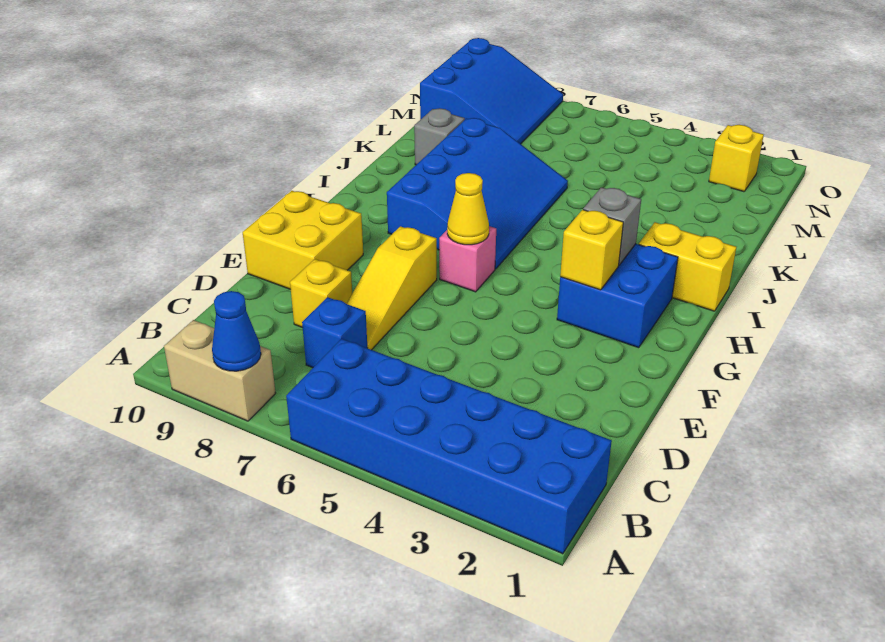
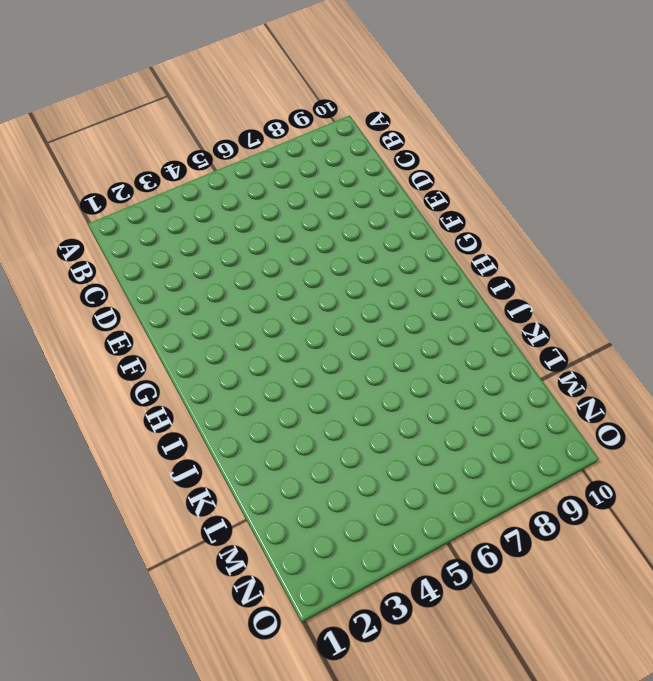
none -> blue brick A1:B6 level 1
none -> tan brick A8:A9 level 1
none -> blue brick C7 level 1

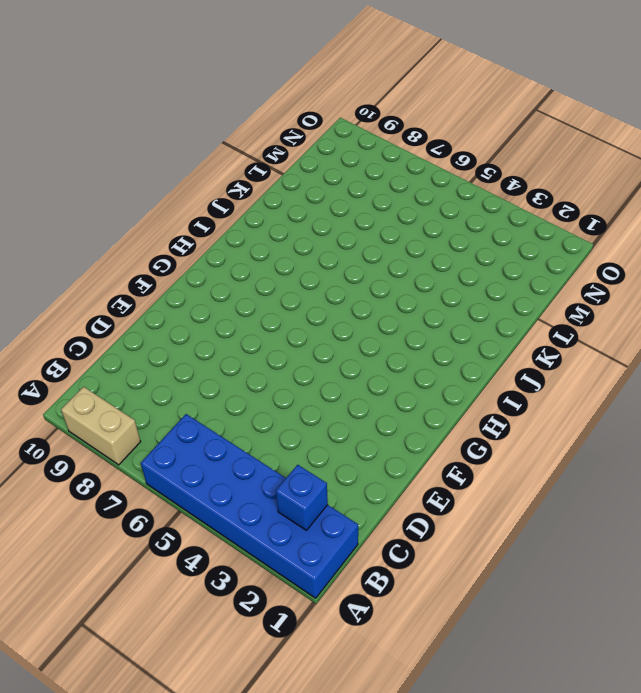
blue brick B2 level 2 -> blue brick C7 level 1
none -> yellow slope D7:F7 level 1 top F
none -> yellow brick D8 level 1
none -> yellow brick E9:F10 level 1

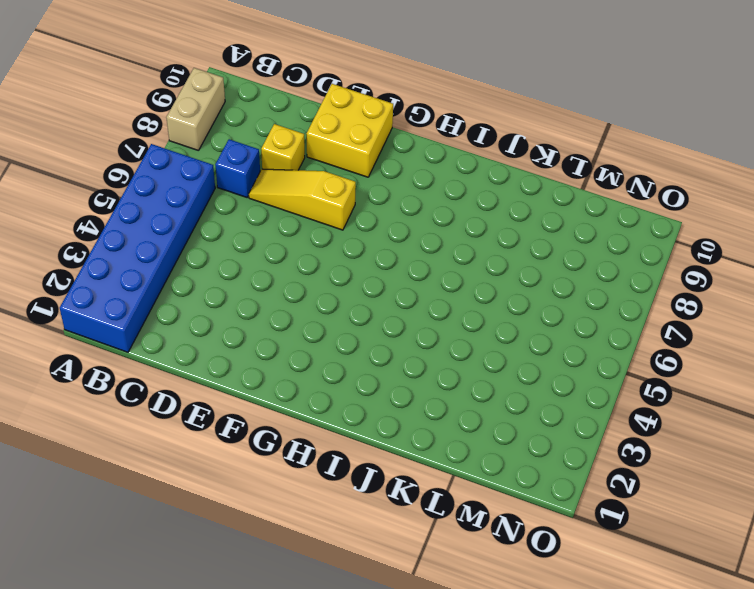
none -> blue brick G2:H3 level 1
none -> pink brick G6 level 1
none -> blue slope H6:K8 level 1 top 8

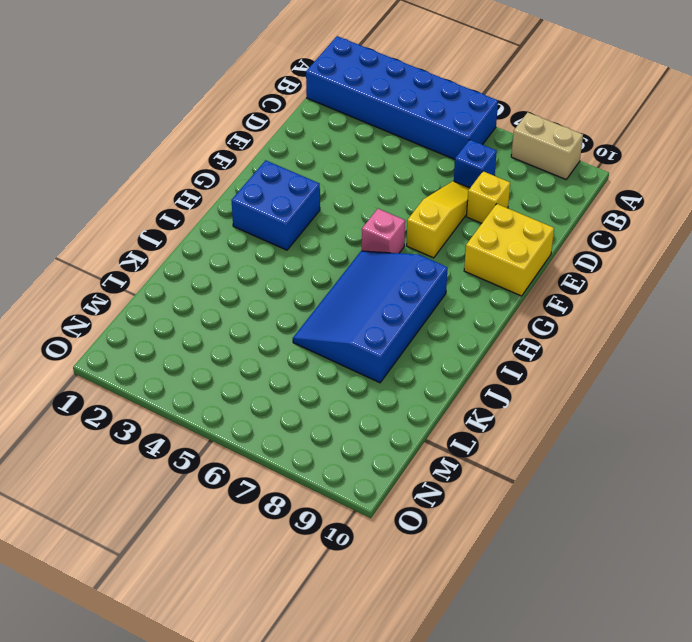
none -> yellow brick I1:I2 level 1
none -> grey brick K9 level 1
none -> blue slope M8:O10 level 1 top 10

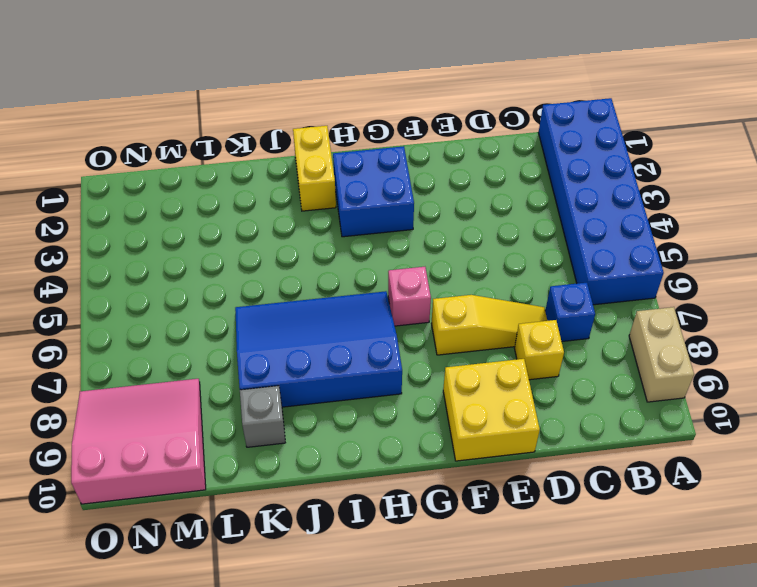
pink slope M8:O10 level 1 top 10 -> blue slope M8:O10 level 1 top 10
none -> yellow brick N2 level 1
none -> blue cone A8 level 2
none -> yellow brick G3 level 2

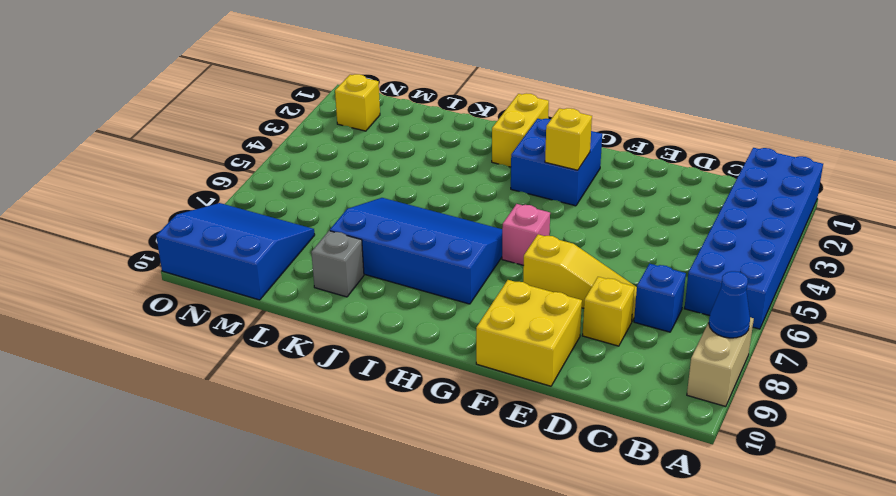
none -> yellow cone G6 level 2
none -> grey brick H3 level 2

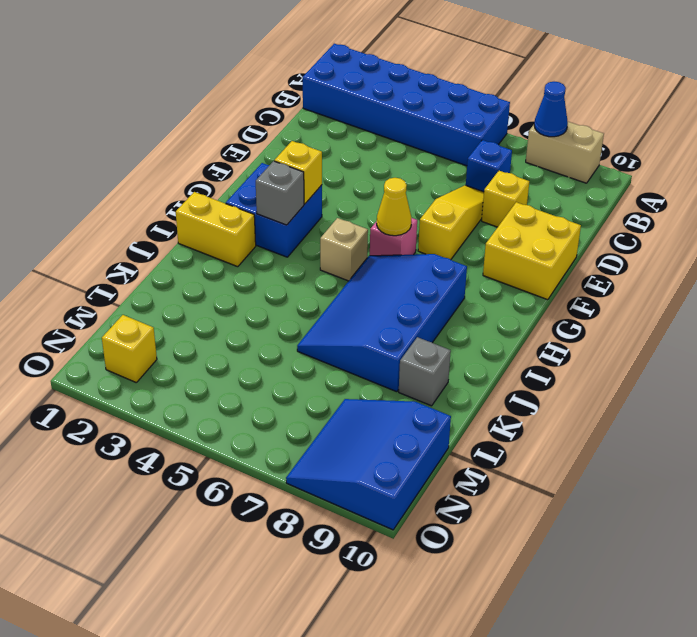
tan brick H5 level 1 -> none

